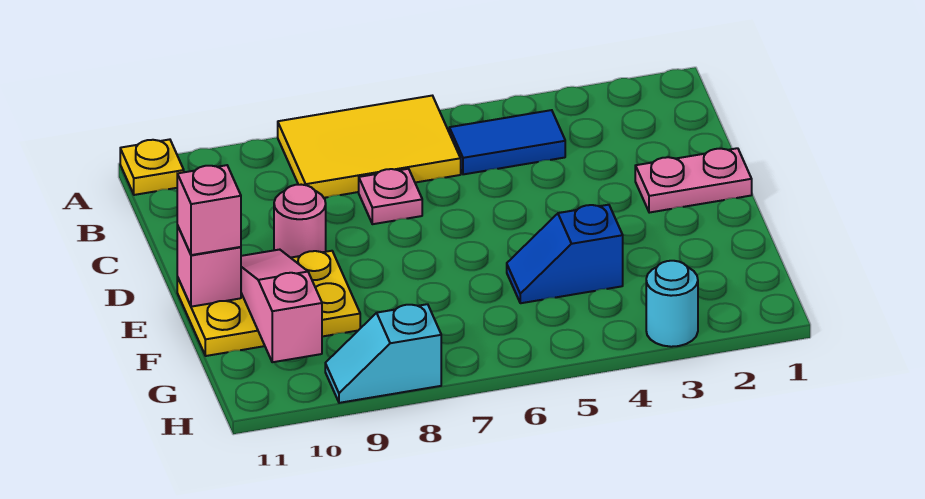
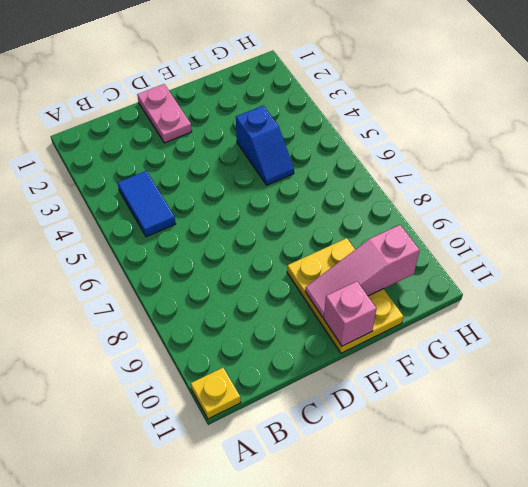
none -> yellow tile A6:B8 level 1
none -> pink plate C7 level 1
none -> pink round brick D9 level 1

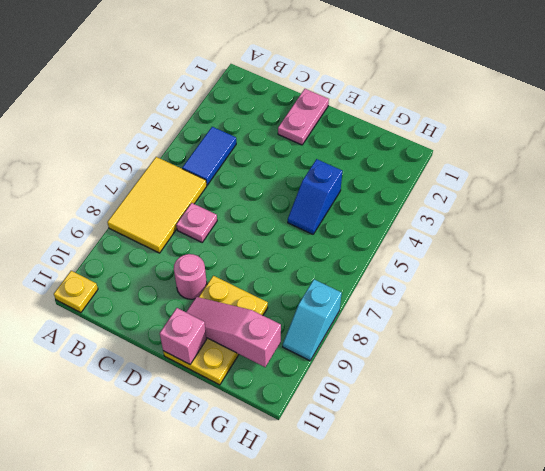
none -> cyan round brick H3 level 1
none -> pink brick E11 level 3

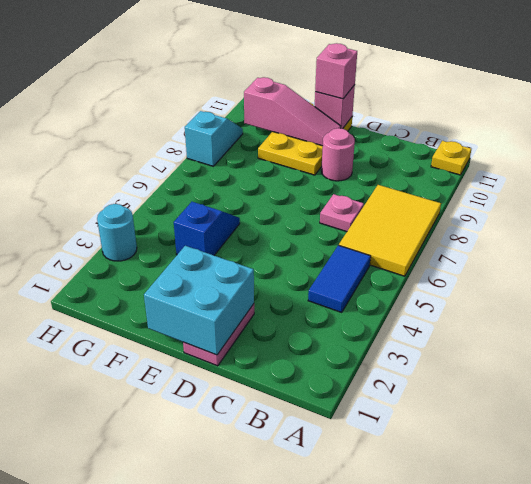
cyan brick D1:E2 level 2 -> none

